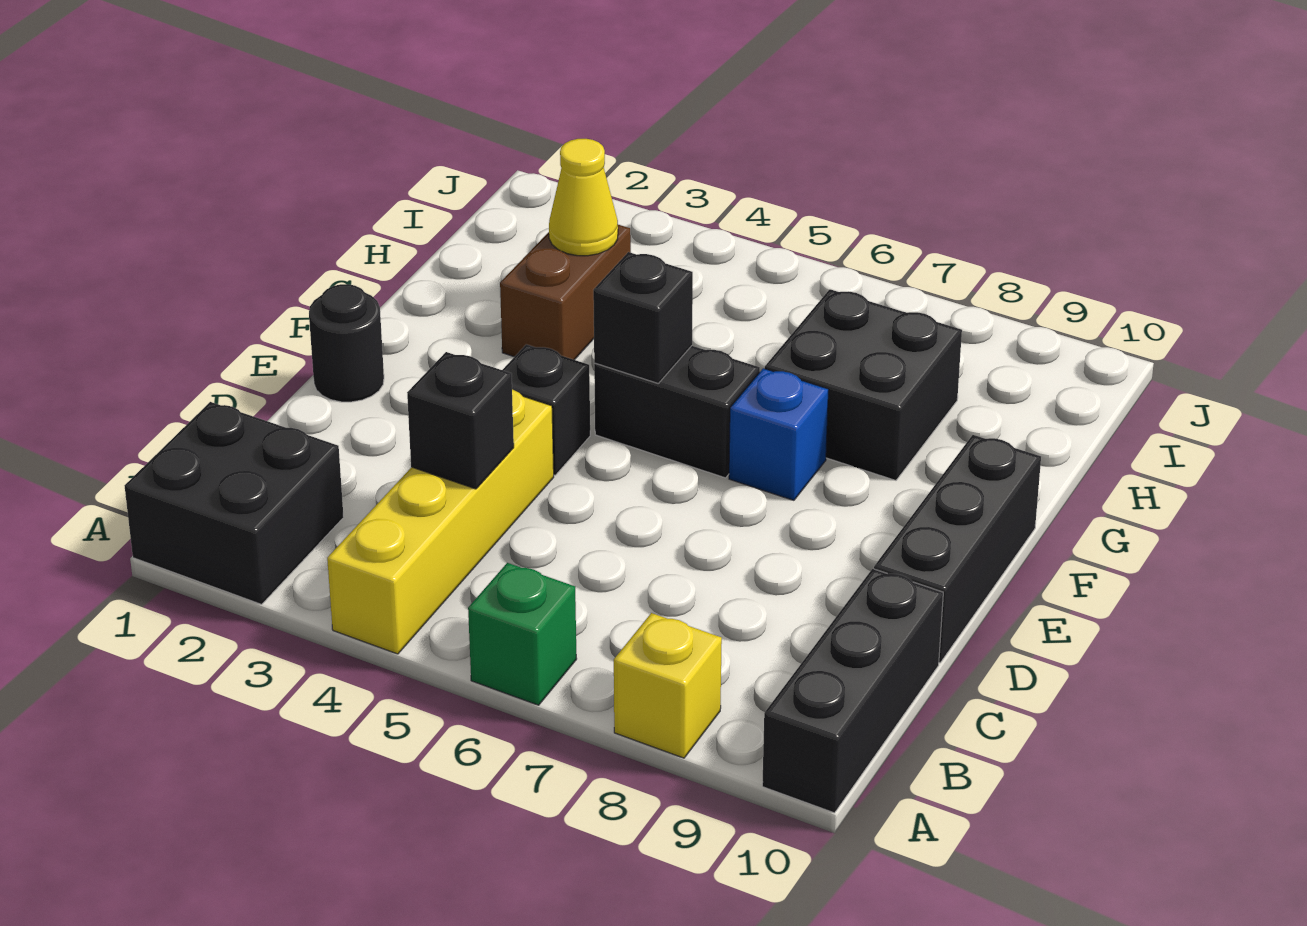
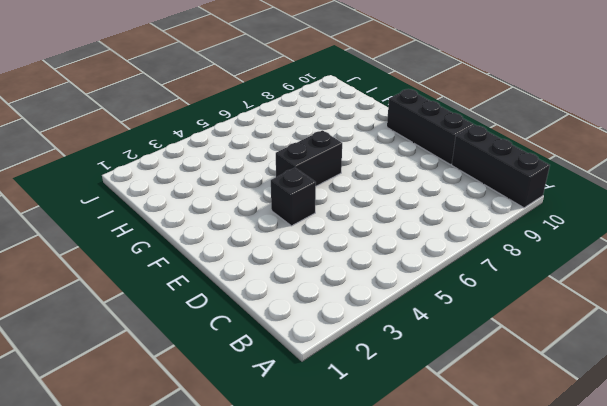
none -> black brick A1:B2 level 1
none -> yellow brick A4:D4 level 1
none -> green brick A6 level 1

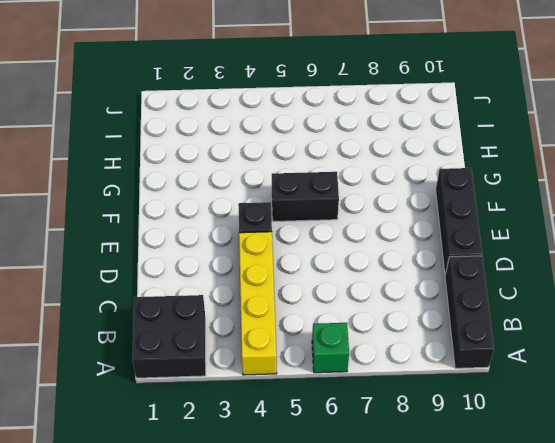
none -> yellow brick A8 level 1
none -> black round brick E1 level 1
none -> blue brick F7 level 1

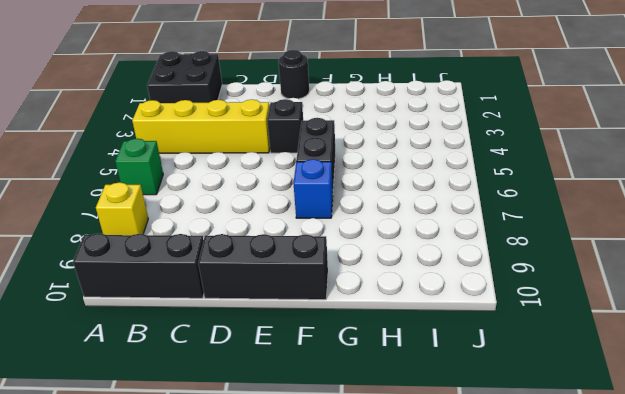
none -> brown brick G3:H3 level 1
none -> black brick G7:H8 level 1
none -> black brick C4 level 2

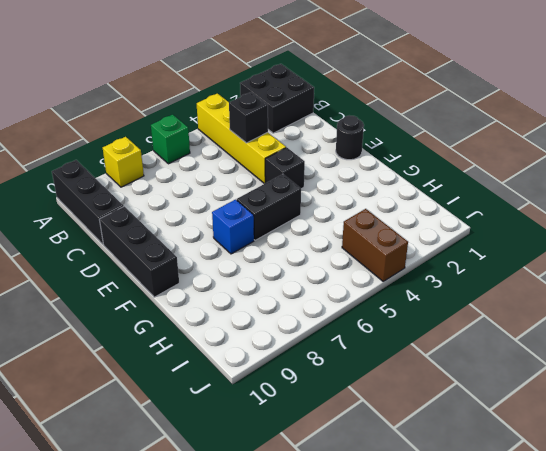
brown brick I4:J4 level 1 -> brown brick G3:H3 level 1
none -> black brick G7:H8 level 1
none -> black brick F5 level 2
none -> yellow cone H3 level 2

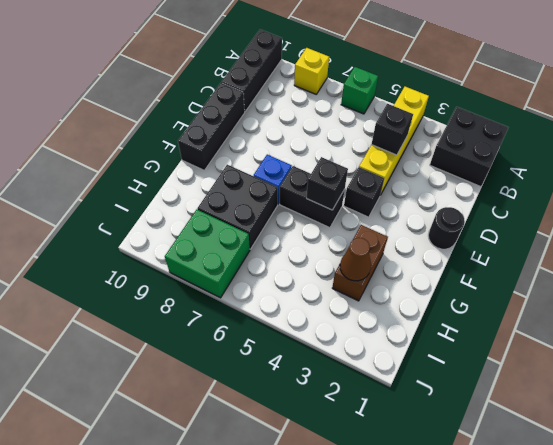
brown cone H3 level 2 -> yellow cone H3 level 2
green brick I7:J8 level 1 -> none

